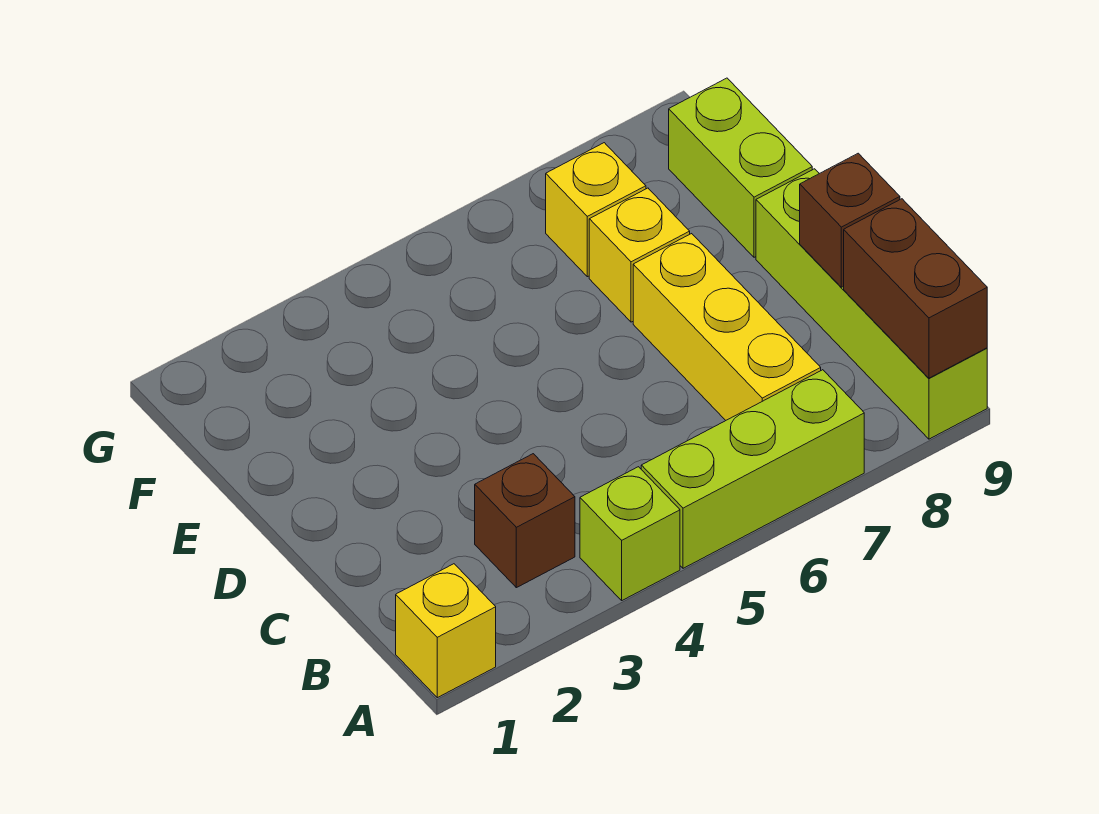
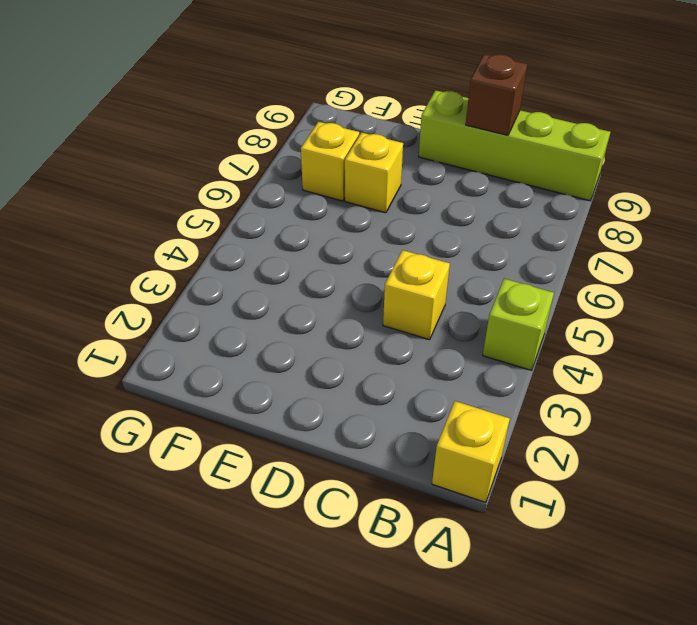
yellow brick C4 level 1 -> none
none -> lime brick A5:A7 level 1
none -> brown brick B3 level 1

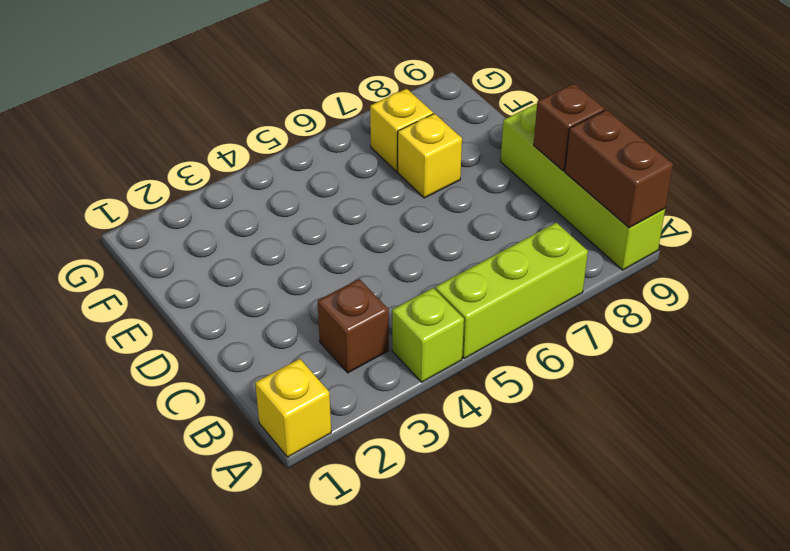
none -> yellow brick B7:D7 level 1
none -> lime brick E9:F9 level 1

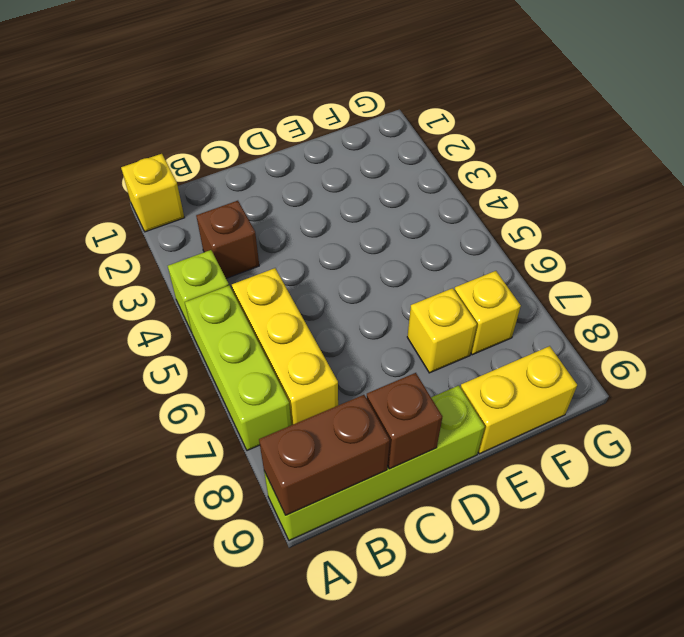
yellow brick B5:B7 level 1 -> yellow brick B7:D7 level 1
yellow brick E9:F9 level 1 -> lime brick E9:F9 level 1

